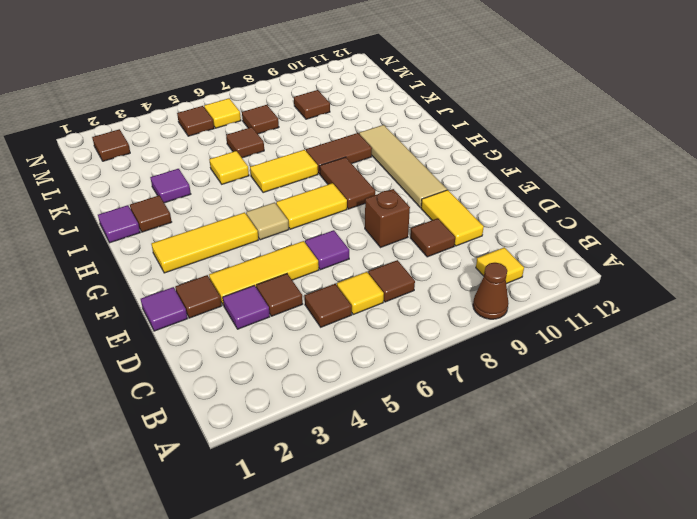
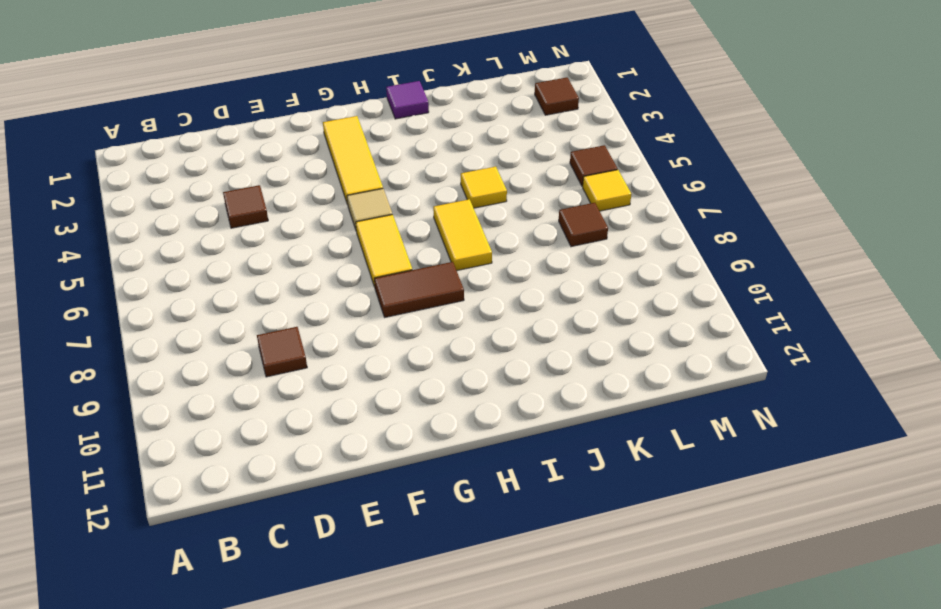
none -> brown cone A9 level 1
none -> yellow tile B10 level 1
none -> brown tile C5 level 1
none -> yellow tile C6 level 1

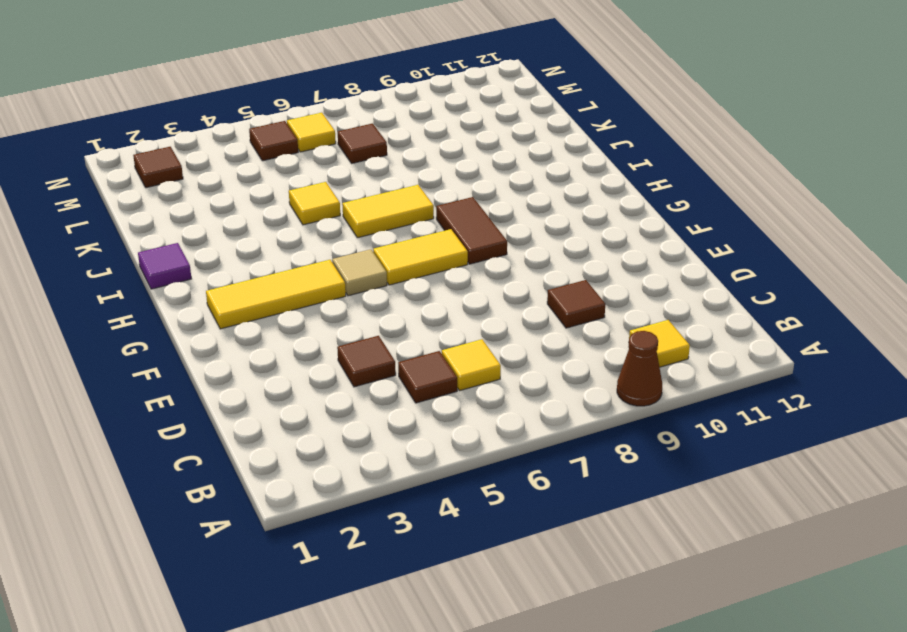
none -> brown tile C7 level 1
none -> purple tile D3 level 1
none -> yellow tile D10:E10 level 1
none -> purple tile E1 level 1

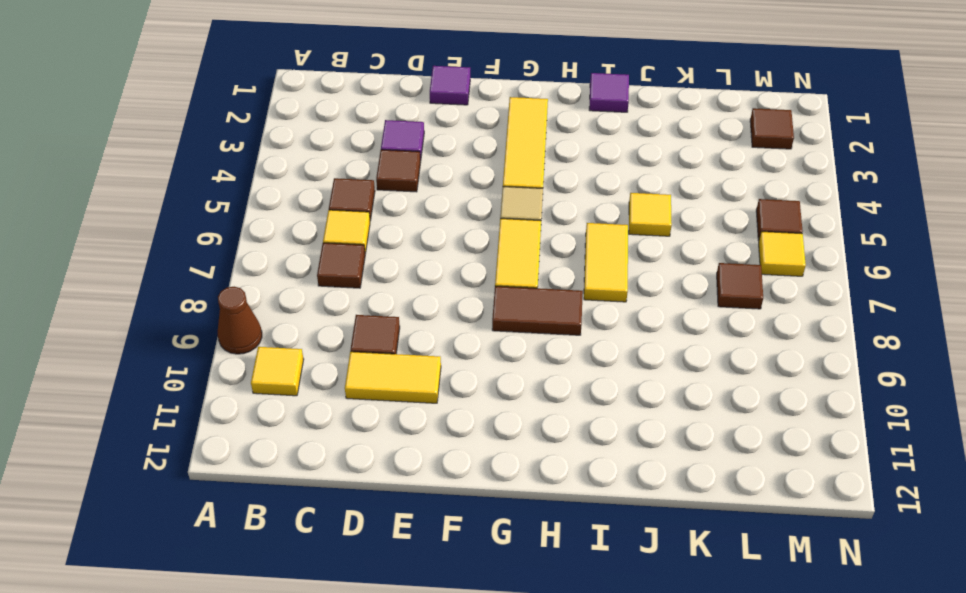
none -> brown tile E2 level 1
none -> yellow tile E3:E5 level 1
none -> purple tile E6 level 1
none -> brown brick E8 level 1

